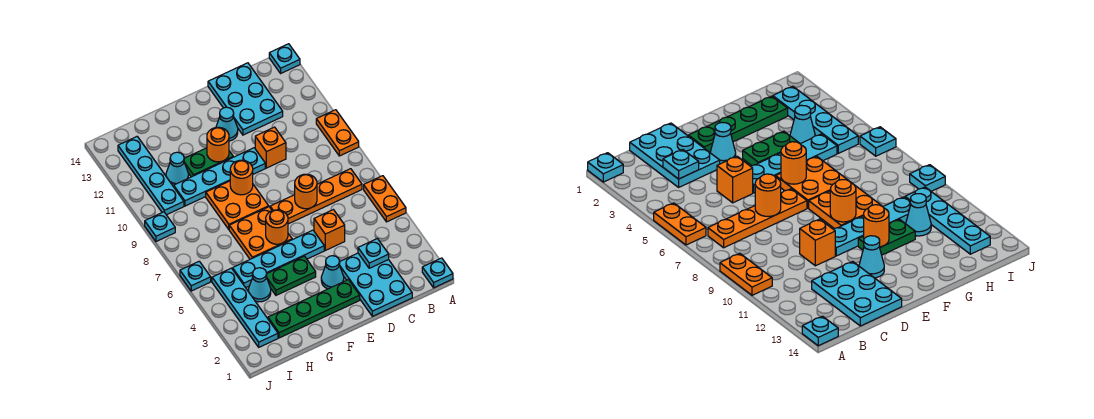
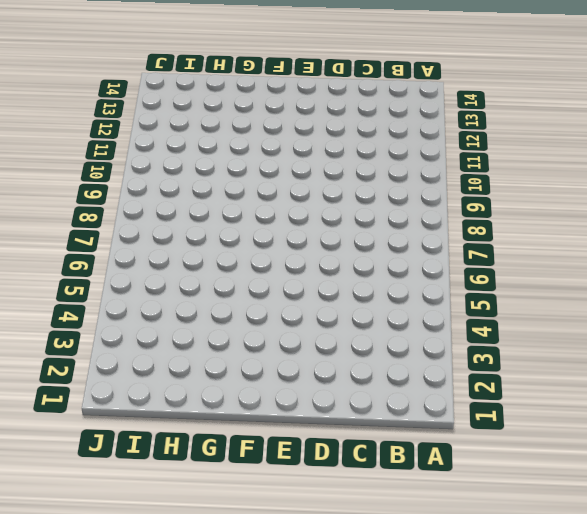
none -> cyan plate A1 level 1
none -> orange plate A5:A6 level 1
none -> orange plate A9:A10 level 1

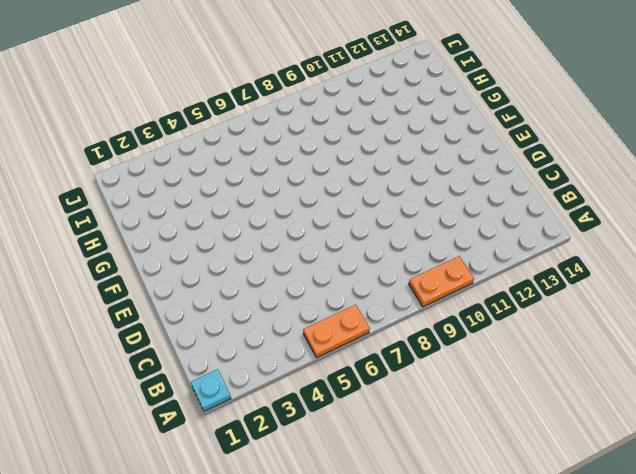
none -> cyan plate A14 level 1
none -> orange plate B7:E7 level 1
none -> cyan plate C1:D3 level 1

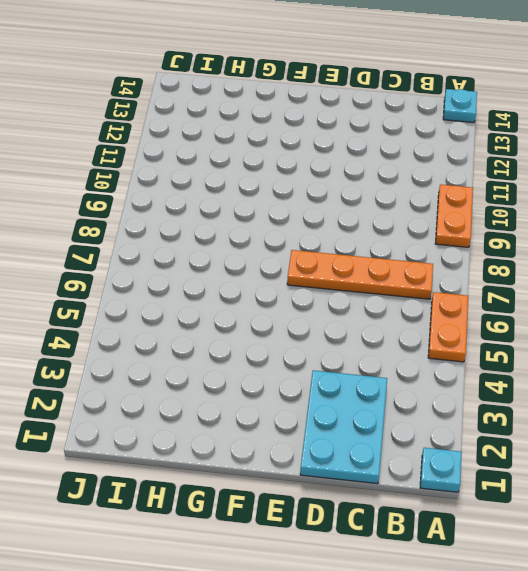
none -> cyan plate C12:D14 level 1
none -> orange brick D5 level 1
none -> orange brick D10 level 1

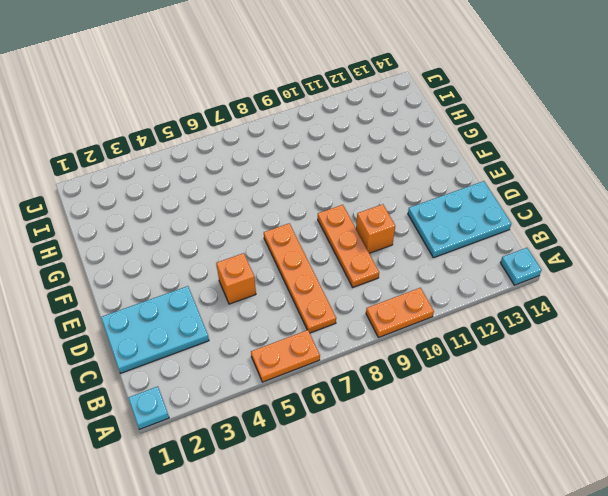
orange plate C9:E9 level 1 -> none
none -> green plate E2:H2 level 1
none -> cyan cone E3 level 1
none -> cyan plate E5:H5 level 1

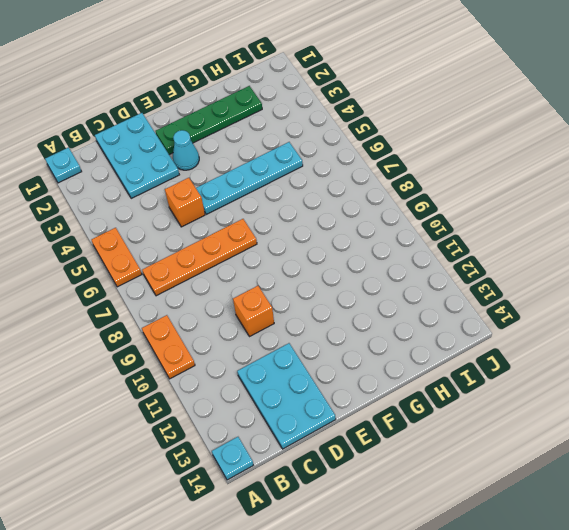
none -> cyan plate E10:H10 level 1
none -> cyan cone E12 level 1
none -> green plate F4:G4 level 1

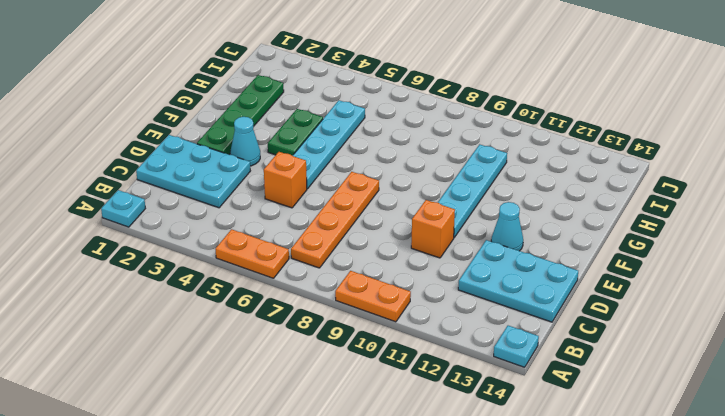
none -> orange plate F6:G7 level 1
none -> orange plate F8:G9 level 1
none -> green plate F11:G11 level 1

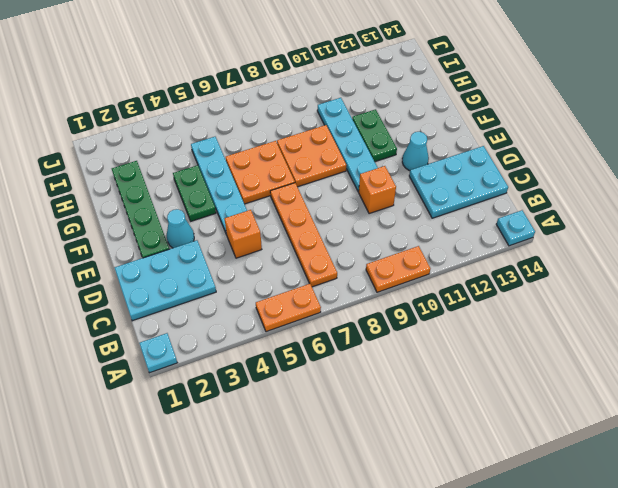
none -> cyan cone H4 level 1
none -> cyan cone H11 level 1
none -> cyan plate I2:I5 level 1

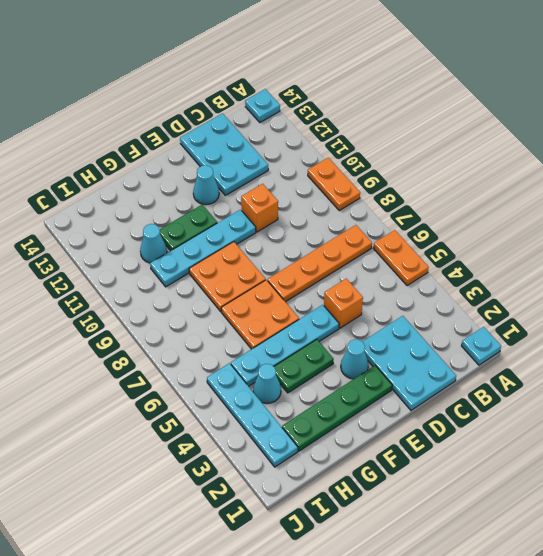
none -> cyan plate I10:I13 level 1
none -> cyan plate J6 level 1
none -> cyan plate J9 level 1

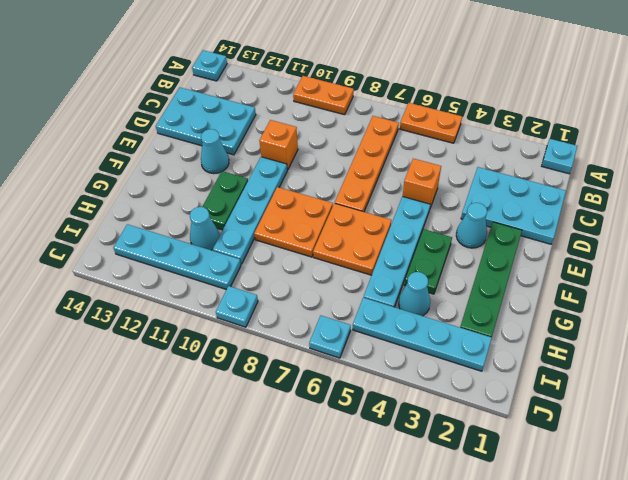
none -> cyan plate C3 level 2
none -> orange round brick D7 level 2
none -> orange round brick F6 level 2

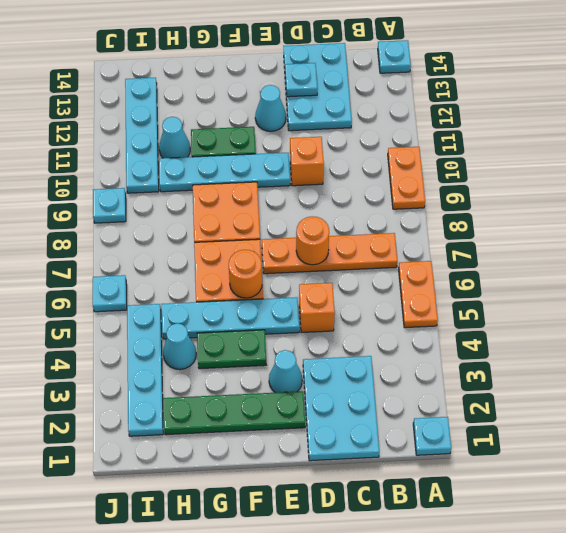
cyan plate D13 level 2 -> cyan plate C3 level 2
none -> orange round brick F9 level 2
none -> orange round brick F11 level 2

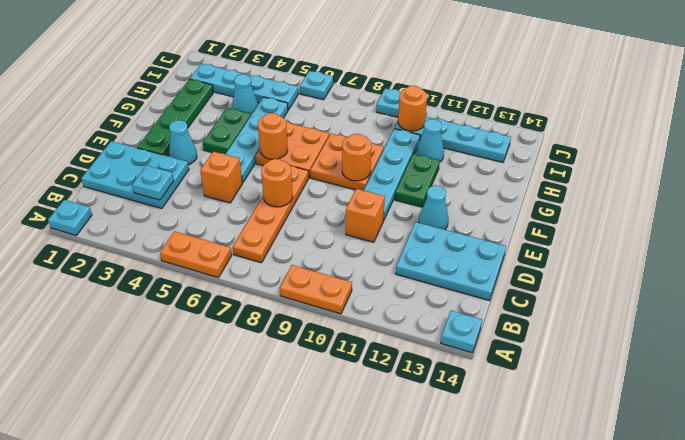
orange round brick I10 level 2 -> orange round brick F11 level 2

